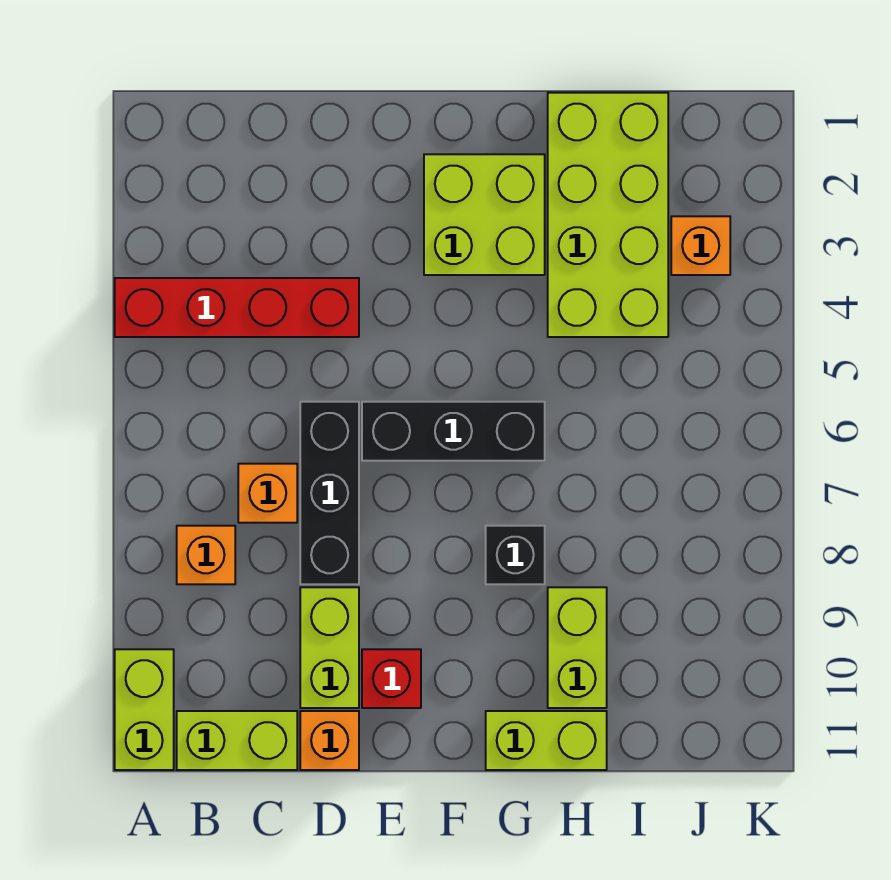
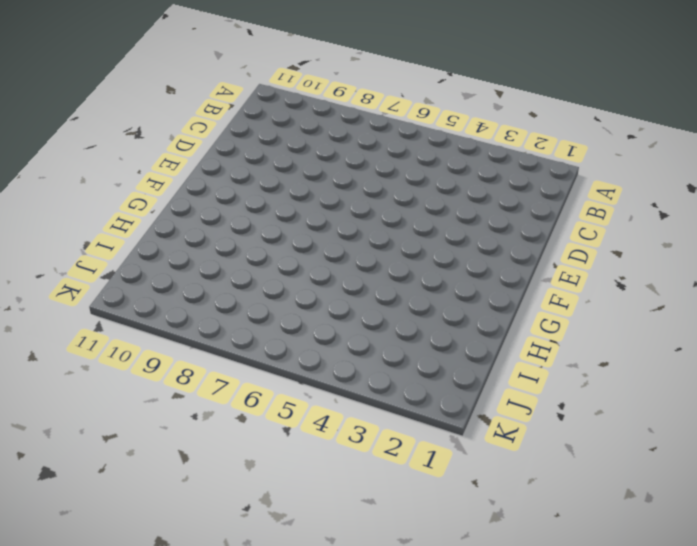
none -> red brick A4:D4 level 1
none -> lime brick A10:A11 level 1
none -> orange brick B8 level 1

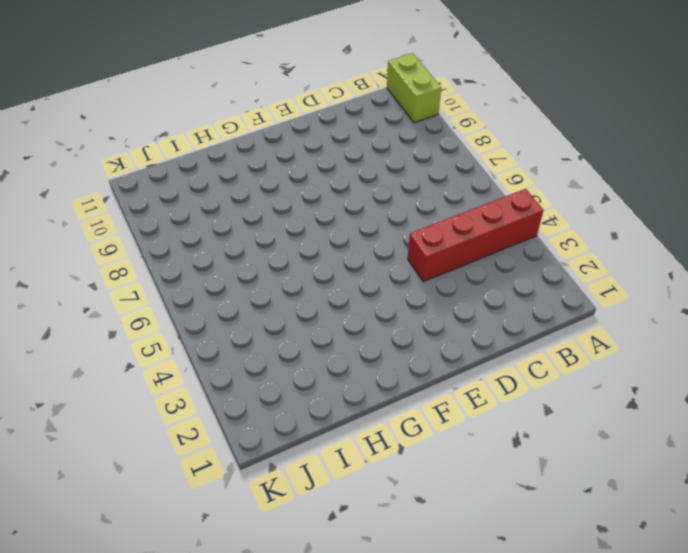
none -> orange brick B8 level 1
none -> lime brick B11:C11 level 1
none -> orange brick C7 level 1

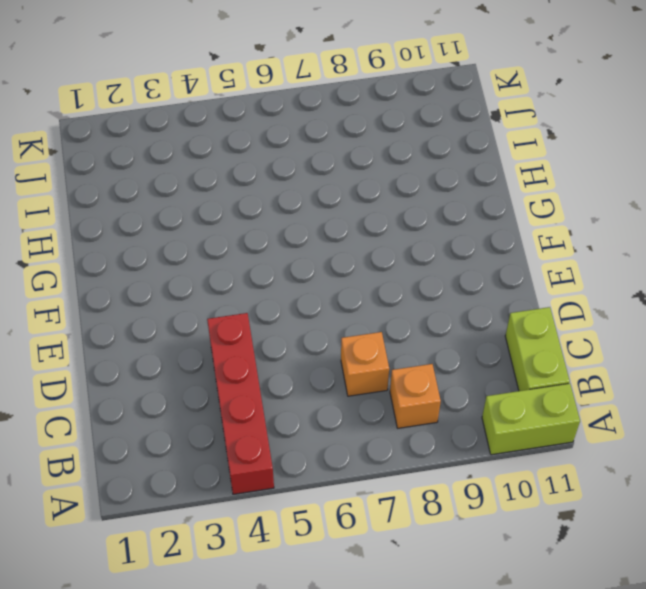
none -> black brick D6:D8 level 1
none -> lime brick D9:D10 level 1
none -> orange brick D11 level 1

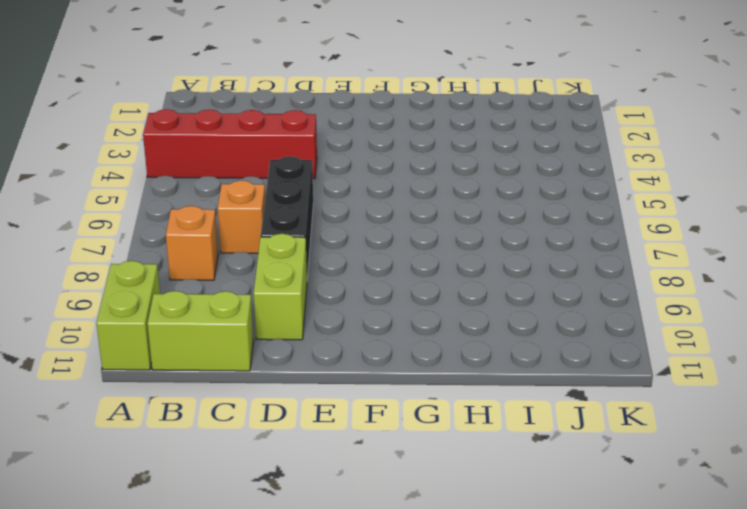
none -> orange brick D11 level 1
none -> black brick E6:G6 level 1
none -> red brick E10 level 1

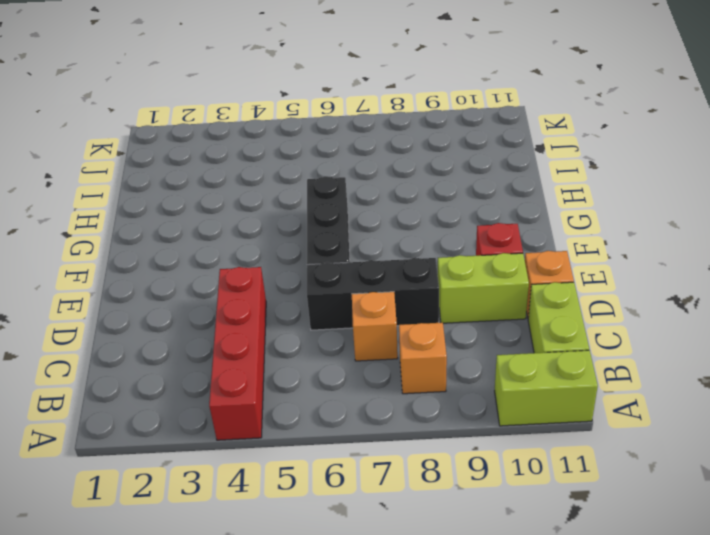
none -> lime brick F2:G3 level 1
none -> black brick G8 level 1
none -> lime brick G11:H11 level 1

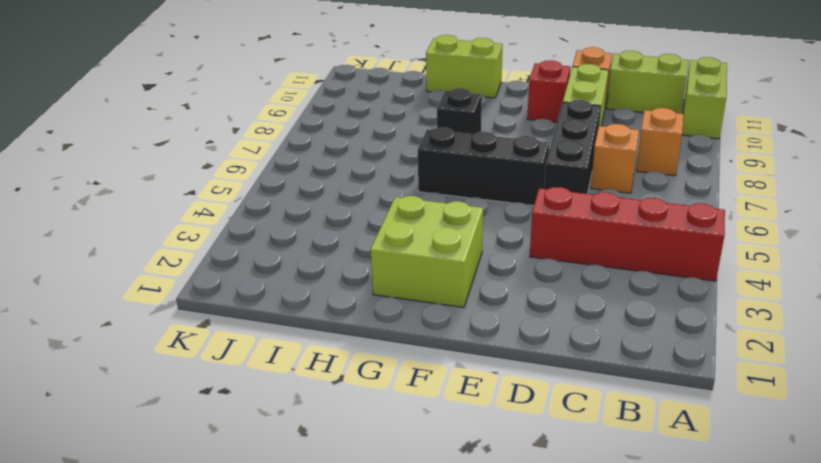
none -> lime brick H1:I4 level 1
none -> lime brick H9:H10 level 1
none -> orange brick J3 level 1

